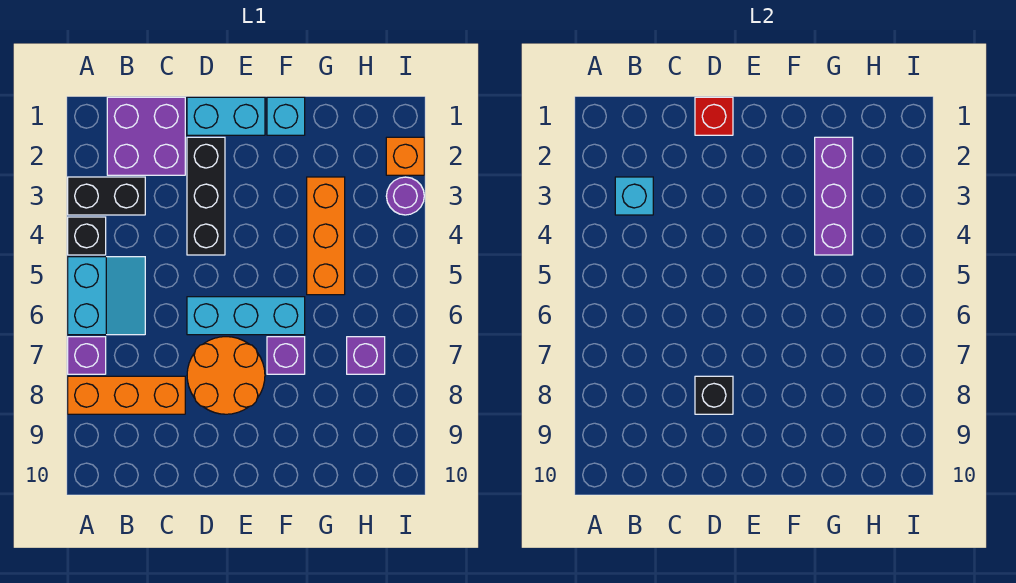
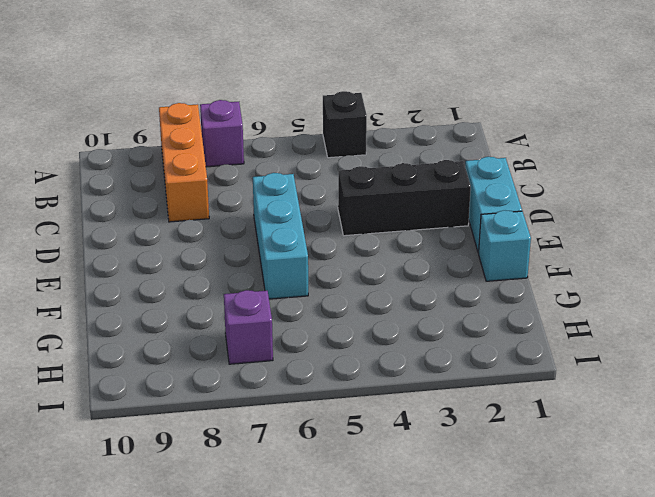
none -> black brick A3:B3 level 1
none -> cyan slope A5:B6 level 1 top A
none -> purple brick B1:C2 level 1

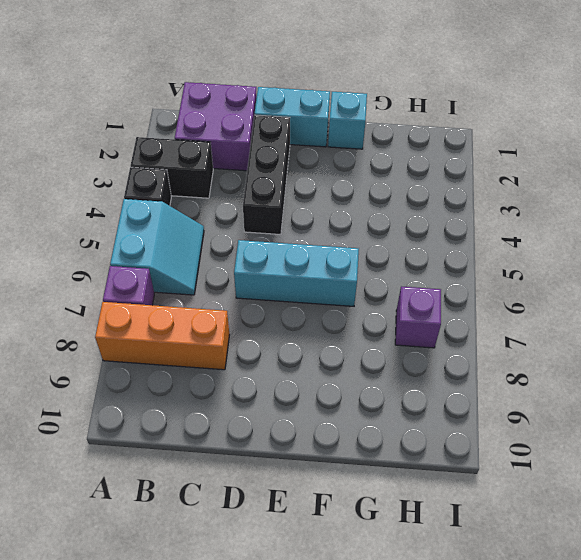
none -> orange round brick D7:E8 level 1
none -> purple brick F7 level 1
none -> orange brick G3:G5 level 1

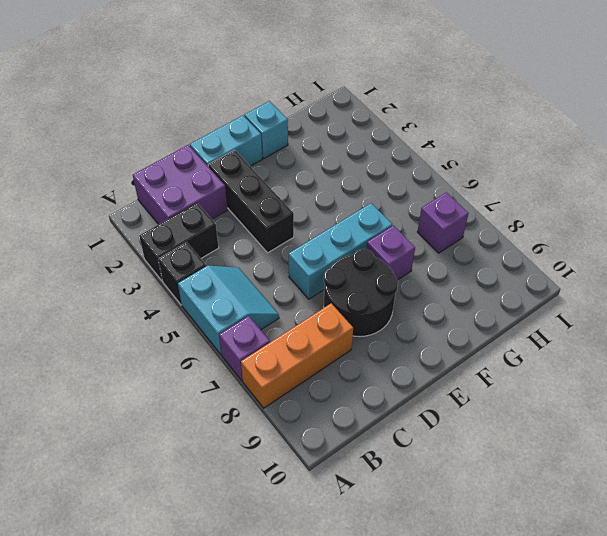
black round brick D7:E8 level 1 -> orange round brick D7:E8 level 1
none -> orange brick G3:G5 level 1
none -> orange brick I2 level 1
none -> purple round brick I3 level 1

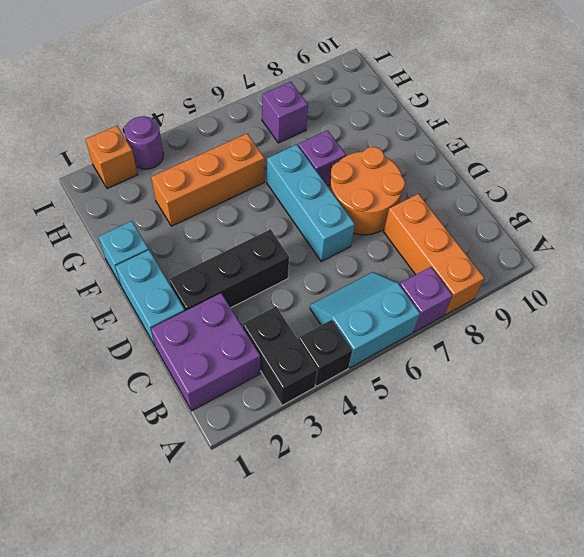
none -> cyan brick B3 level 2
none -> red brick D1 level 2
none -> black brick D8 level 2

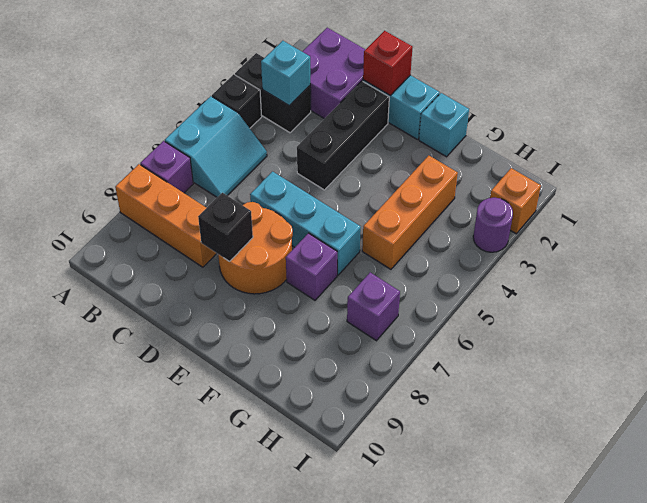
none -> purple brick G2:G4 level 2

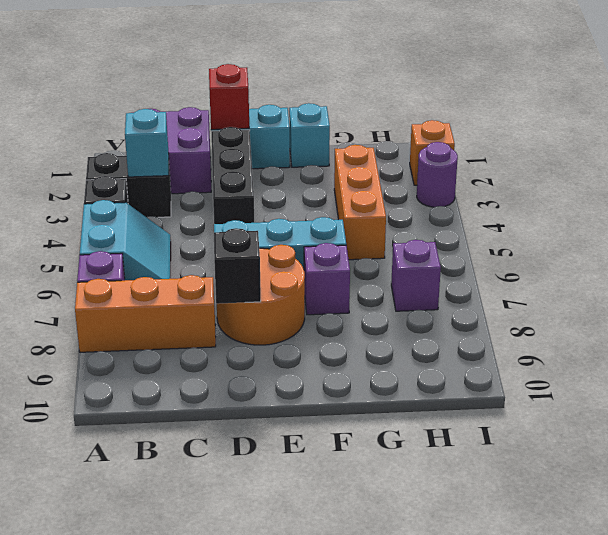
none -> purple brick G2:G4 level 2

